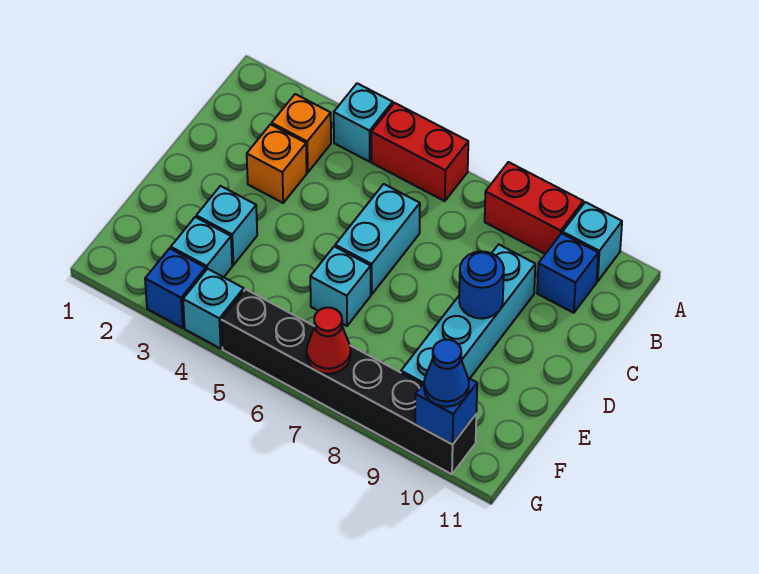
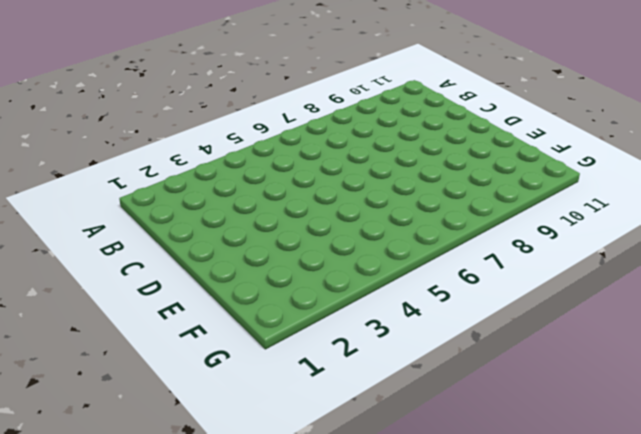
none -> cyan brick A4 level 1
none -> red brick A5:A6 level 1
none -> red brick A8:A9 level 1

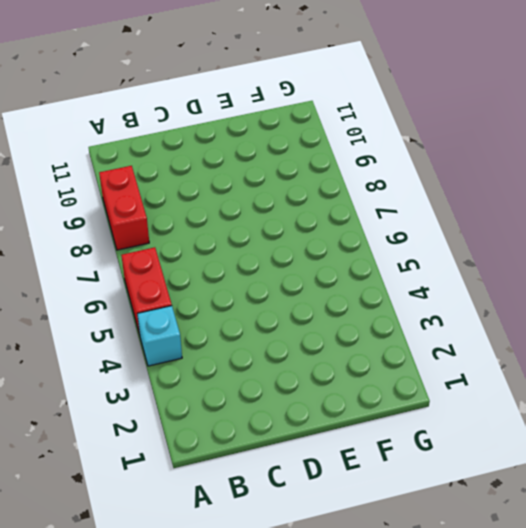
none -> cyan brick A10 level 1
none -> orange brick B3 level 1
none -> blue brick B10 level 1

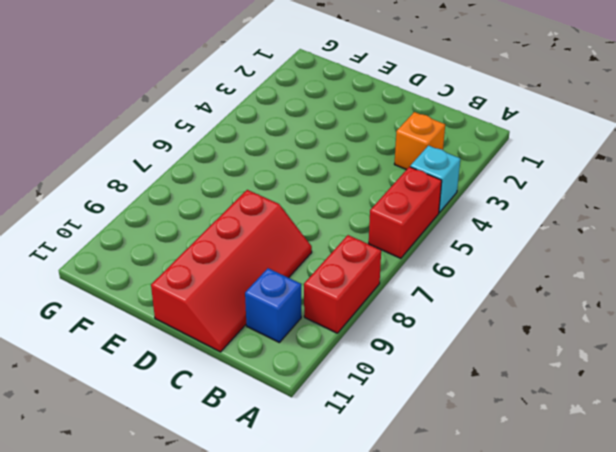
red slope C8:D11 level 1 top D -> cyan brick C9:F9 level 1
none -> cyan brick A10 level 1
none -> orange brick C3 level 1
none -> cyan brick C6:D6 level 1

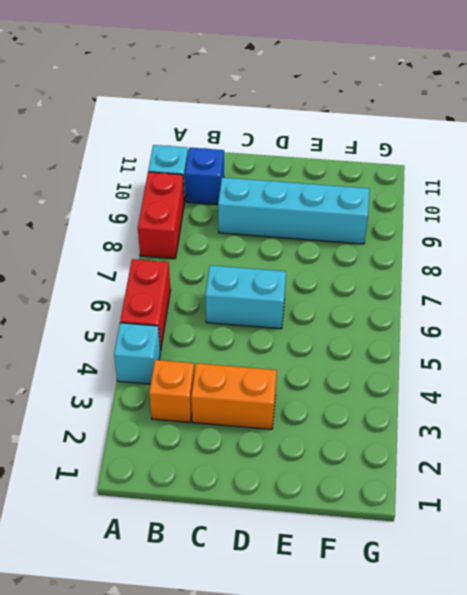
orange brick C3:D3 level 1 -> orange brick C3 level 1
none -> cyan brick E3 level 1
none -> cyan brick E6 level 1
none -> cyan brick F3 level 1

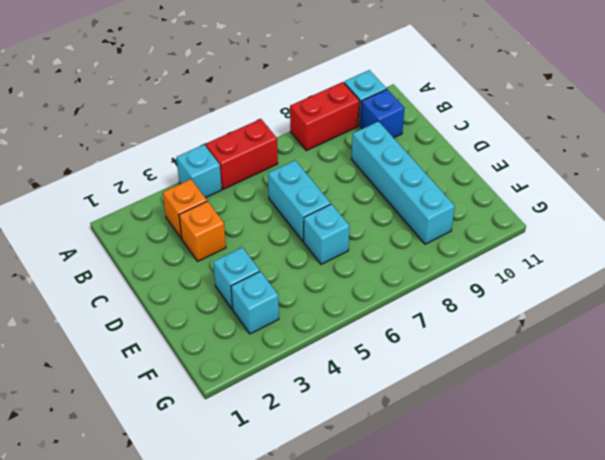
none -> blue brick G3 level 1
none -> cyan brick G4 level 1
none -> black brick G5:G10 level 1

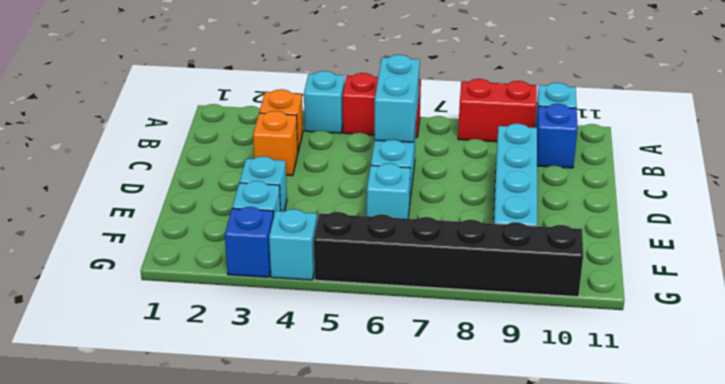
cyan brick B6:C6 level 2 -> none
none -> blue round brick D9 level 2
none -> red cone G7 level 2
none -> blue brick G10 level 2

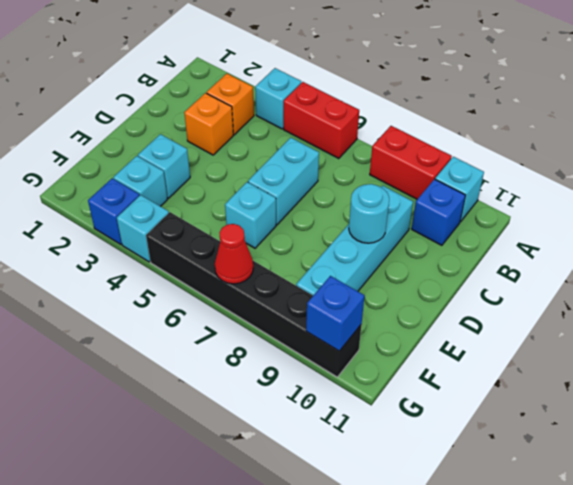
cyan round brick D9 level 2 -> blue round brick D9 level 2
none -> blue cone G10 level 3

